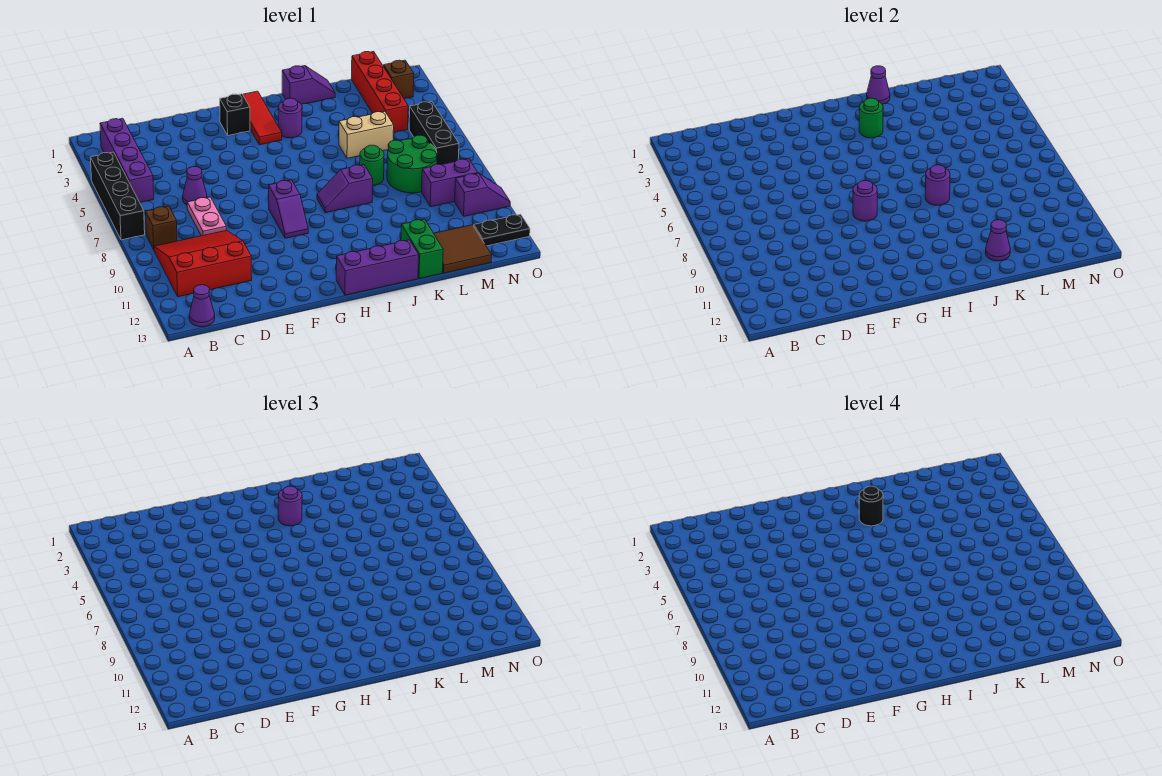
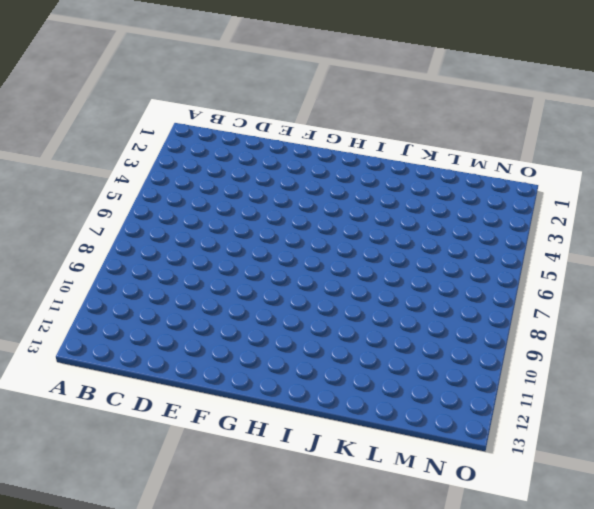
none -> black brick A4:A7 level 1
none -> purple brick B2:B5 level 1
none -> brown brick B8 level 1
none -> red slope B9:D11 level 1 top 11

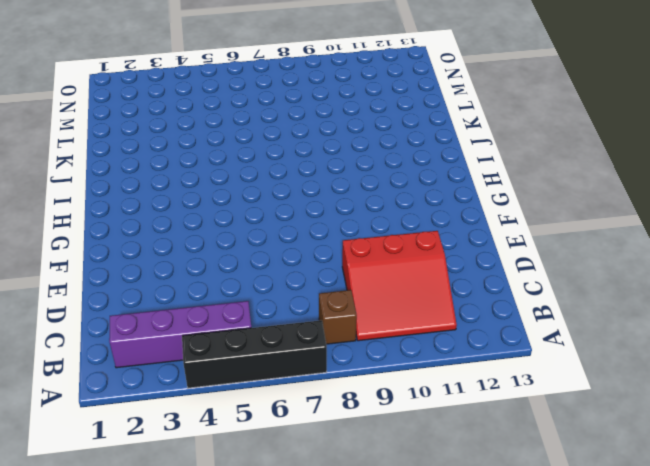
red slope B9:D11 level 1 top D -> red slope B9:D11 level 1 top 11
none -> purple cone B13 level 1
none -> purple cone D6 level 1
none -> pink plate D7:D8 level 1
none -> black brick G2 level 1

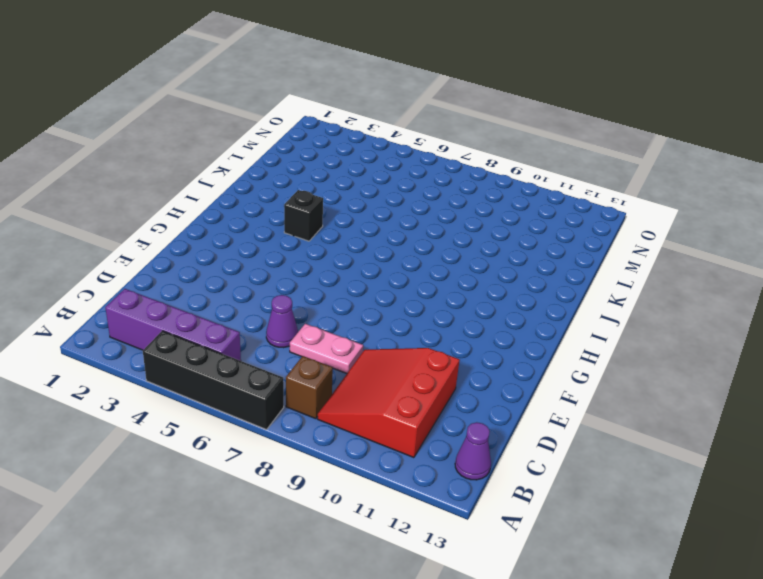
black brick I4 level 1 -> black brick G2 level 1
none -> purple slope G8:G9 level 1 top 8
none -> red tile H1:H3 level 1
none -> purple brick H13:J13 level 1
none -> purple round brick I3 level 1

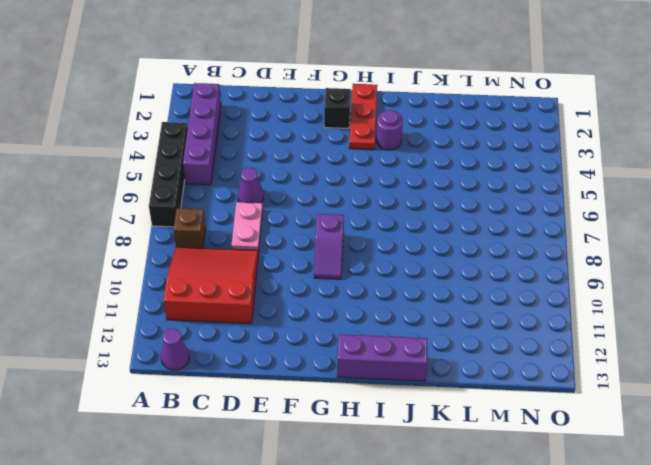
red plate H1:H3 level 1 -> red tile H1:H3 level 1
none -> purple slope I8:J8 level 1 top J
none -> purple slope J1:K1 level 1 top J
none -> tan brick K5:L5 level 1
none -> green round brick K7 level 1

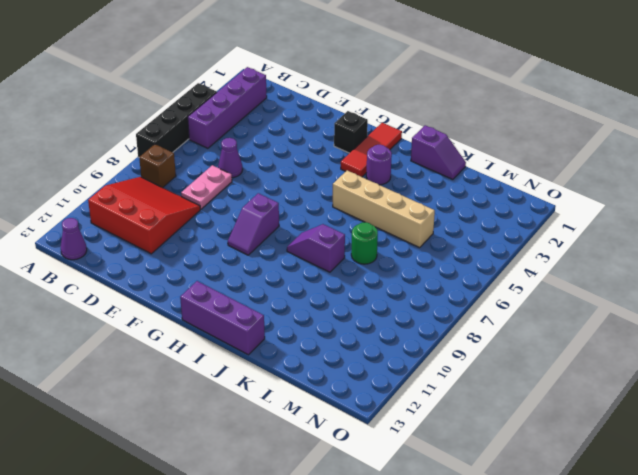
tan brick I5:L5 level 1 -> tan brick K5:L5 level 1
none -> green brick K12:K13 level 1
none -> green round brick L7:M8 level 1
none -> brown tile L12:M13 level 1
none -> red brick M1:M4 level 1

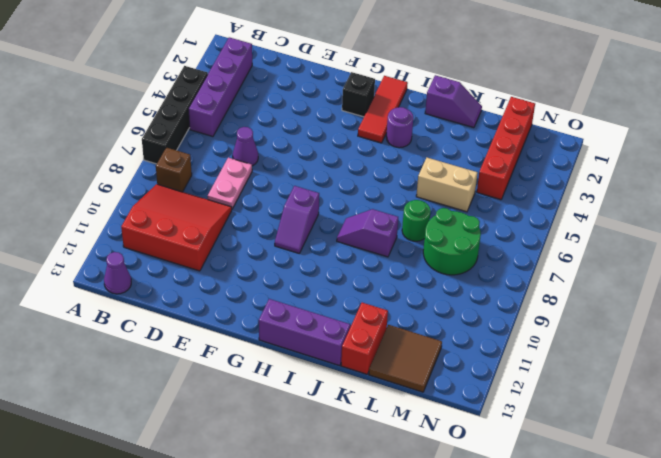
red brick K12:K13 level 1 -> green brick K12:K13 level 1
none -> purple brick M9:N9 level 1
none -> brown brick N2 level 1
none -> black brick N5:N7 level 1
none -> purple slope N10:O10 level 1 top N

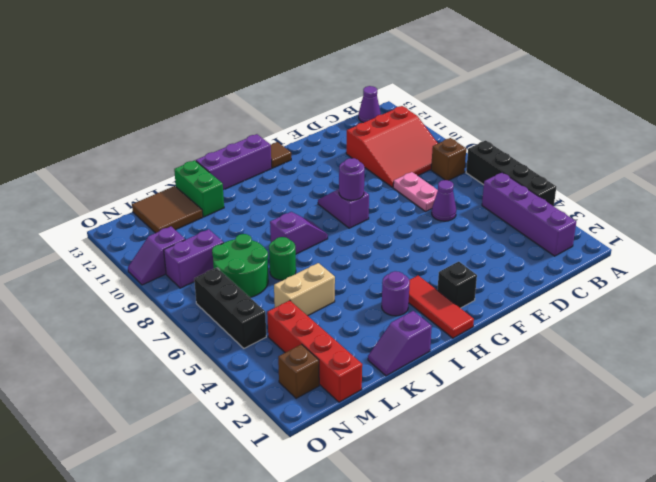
brown tile G13 level 1 -> none
none -> black plate N12:O12 level 1
none -> green round brick I3 level 2
none -> purple cone J1 level 2
none -> purple round brick J8 level 2

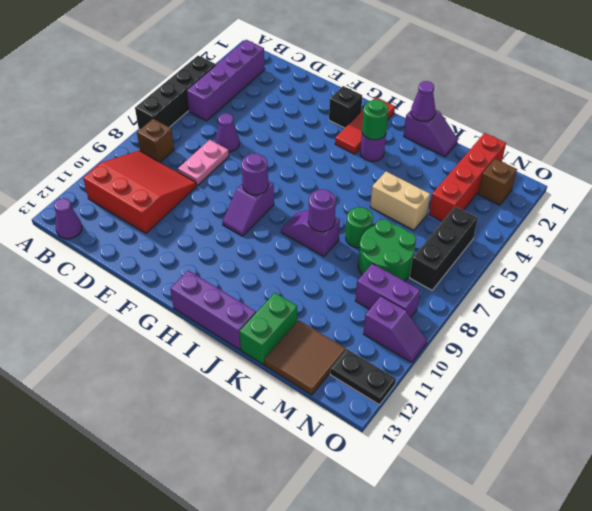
none -> purple cone K12 level 2
none -> purple round brick I3 level 3
none -> black round brick I3 level 4

